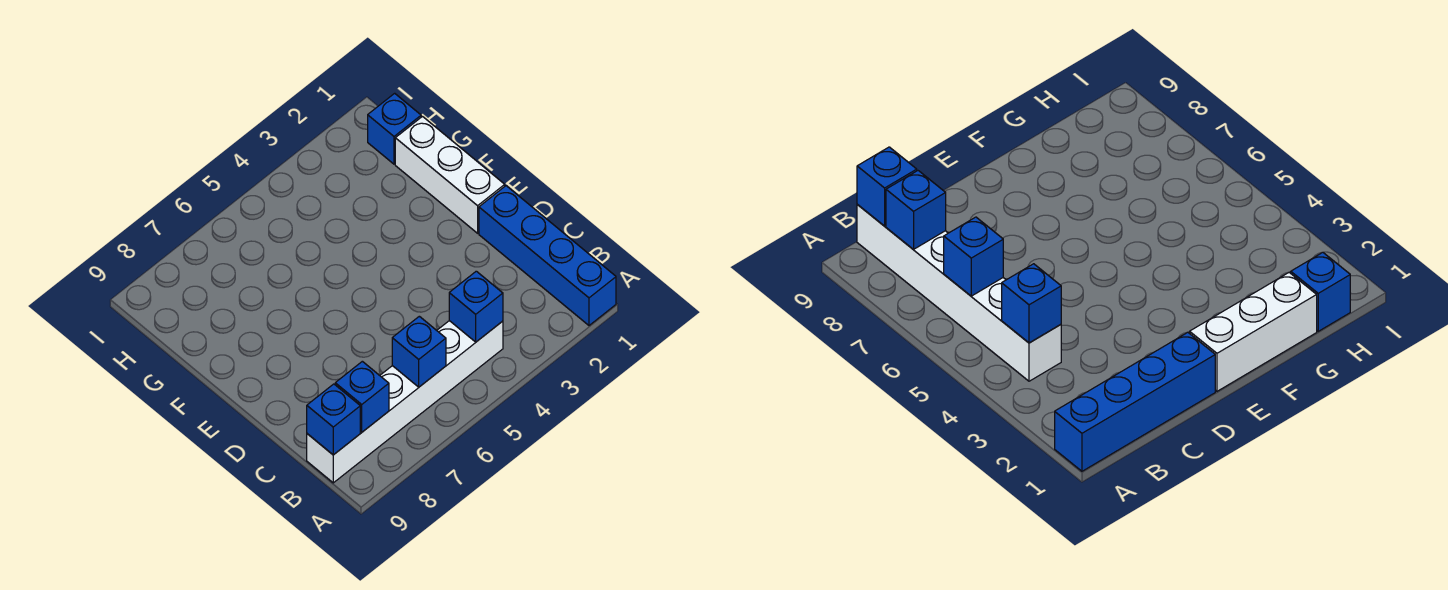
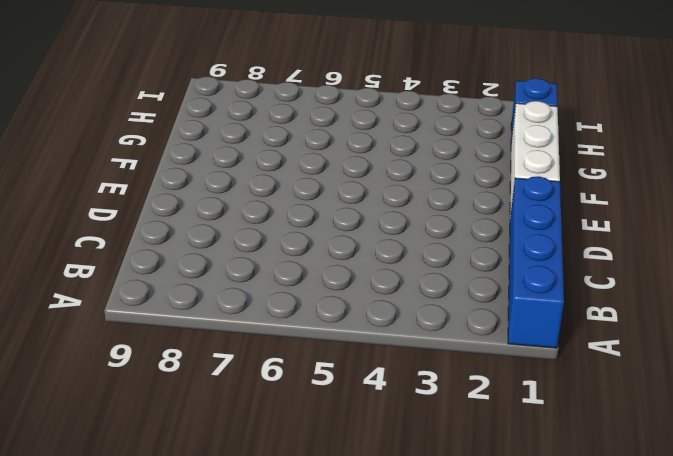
none -> white brick B4:B9 level 1
none -> blue brick B4 level 2

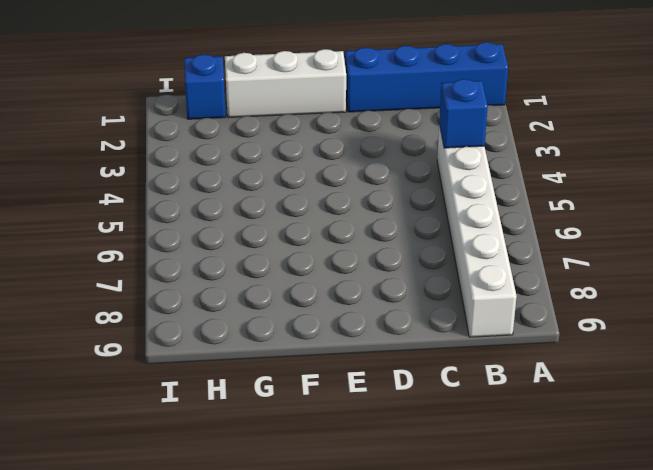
none -> blue brick B6 level 2
none -> blue brick B8 level 2

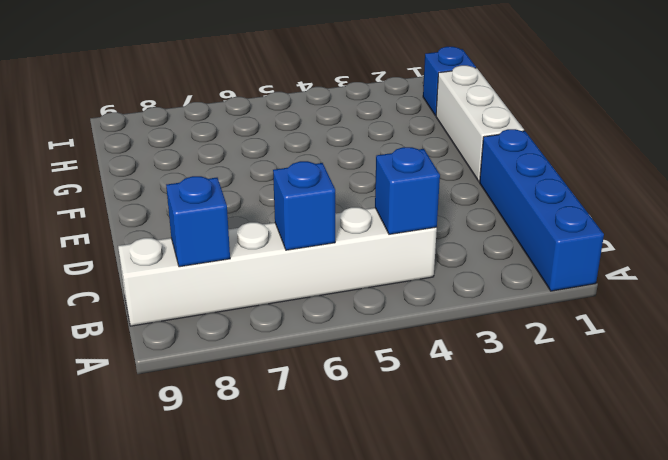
none -> blue brick B9 level 2

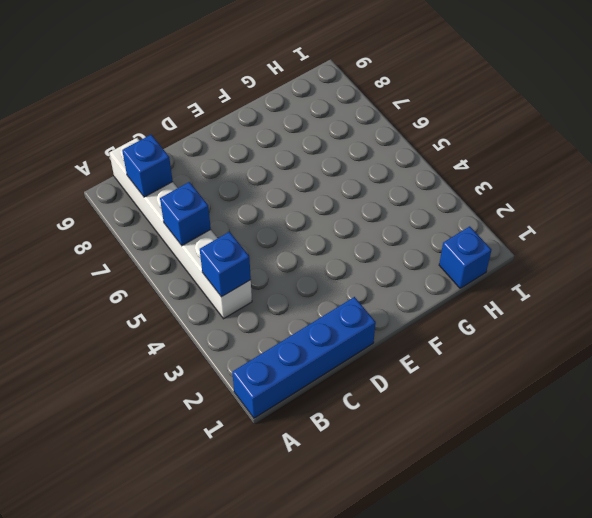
none -> white brick E1:G1 level 1
none -> blue brick B9 level 2

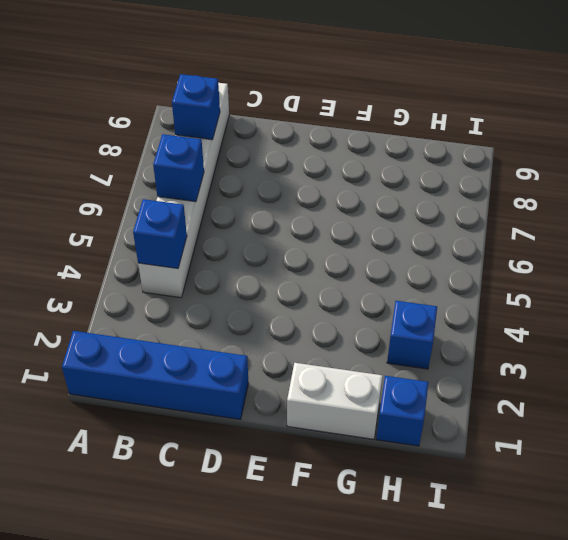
white brick F1:G1 level 1 -> white brick E1:G1 level 1
blue brick H3 level 1 -> blue brick B9 level 2

